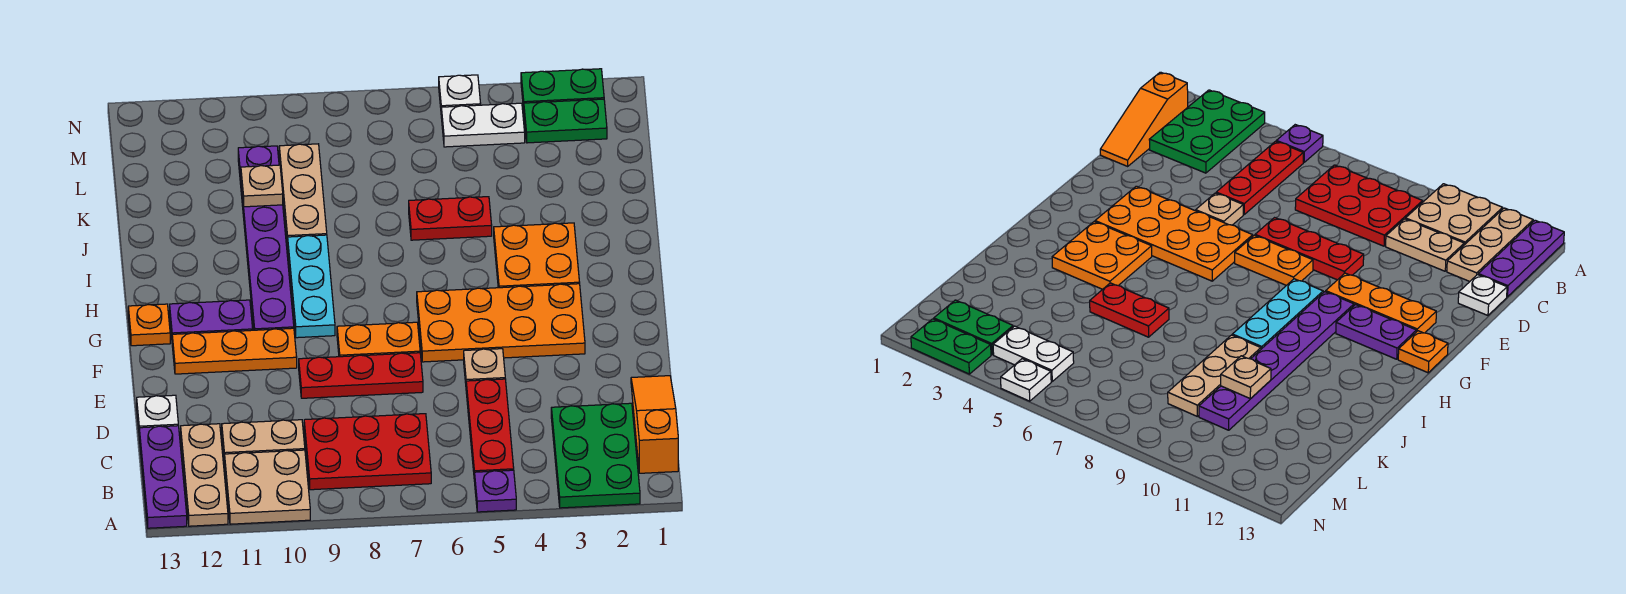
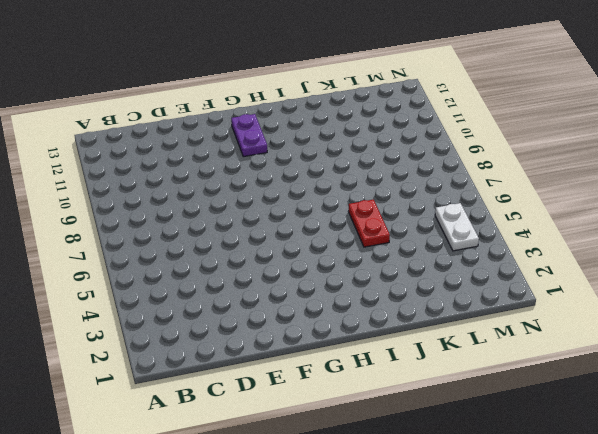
none -> green plate A2:C3 level 1
none -> purple plate A5 level 1
none -> tan plate A10:B11 level 1

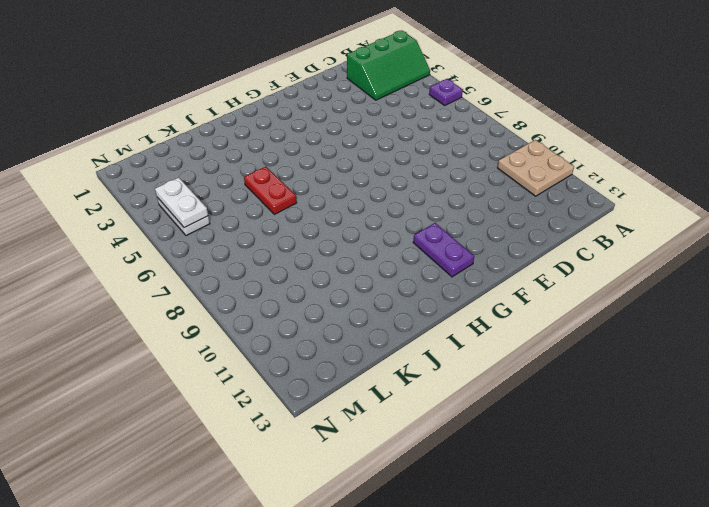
green slope A2:C3 level 1 top 2 -> green plate A2:C3 level 1
white plate M4:M5 level 2 -> none
none -> tan plate A12:C12 level 1
none -> purple plate A13:C13 level 1
none -> orange slope B1:D1 level 1 top B

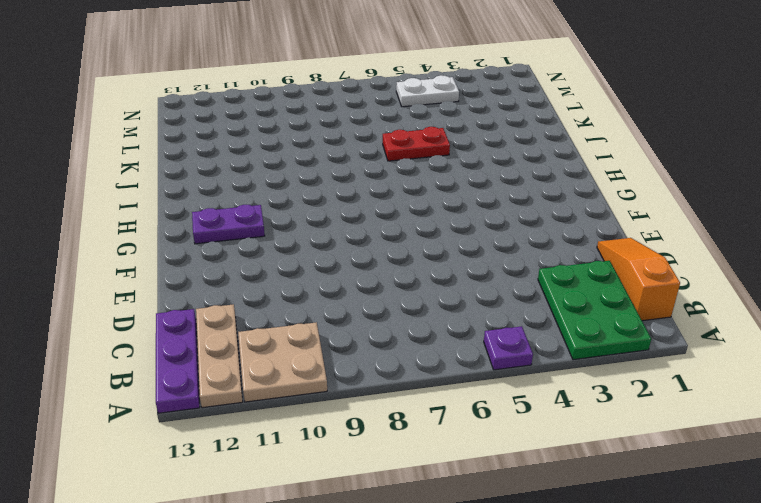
none -> red plate B5:D5 level 1
none -> red plate B7:C9 level 1
none -> tan plate C10:C11 level 1

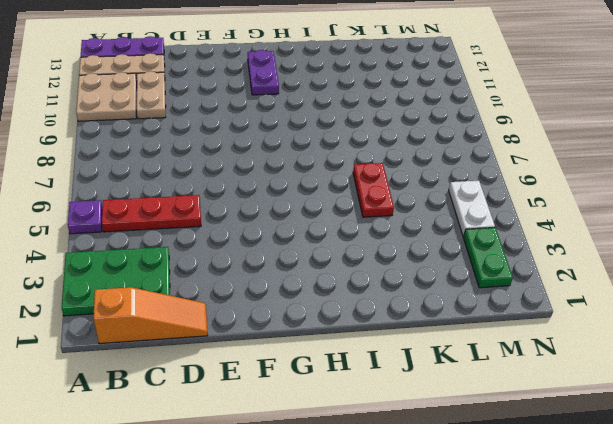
none -> red plate B7:C9 level 1
none -> white plate D13 level 1
none -> tan plate E5 level 1

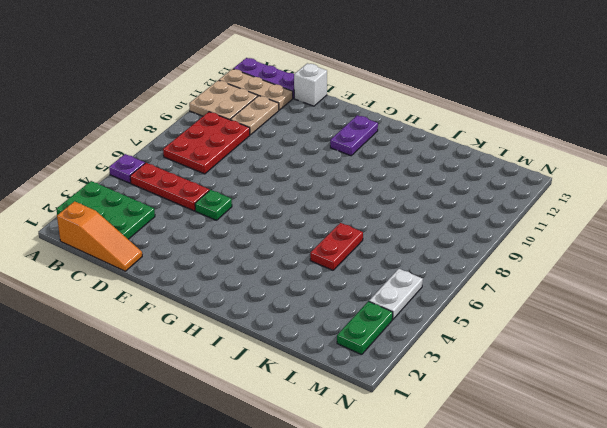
white brick D13 level 1 -> white plate D13 level 1
green plate E5 level 1 -> tan plate E5 level 1
none -> red plate E7:E9 level 1
none -> orange plate F3:G6 level 1
none -> orange plate F7:F8 level 1

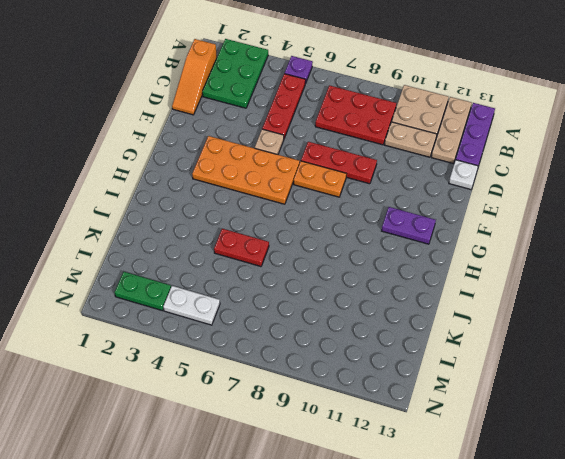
none -> orange plate F10:F12 level 1
none -> cyan plate G9:I9 level 1
none -> purple plate G10:L10 level 1

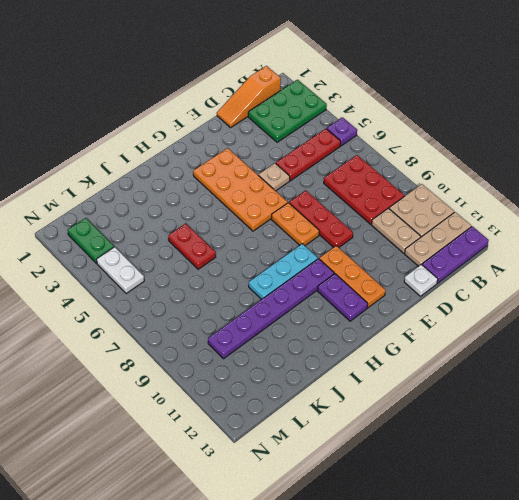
none -> orange plate G13 level 1
none -> orange plate H3:I4 level 1
none -> tan plate J9:L9 level 1

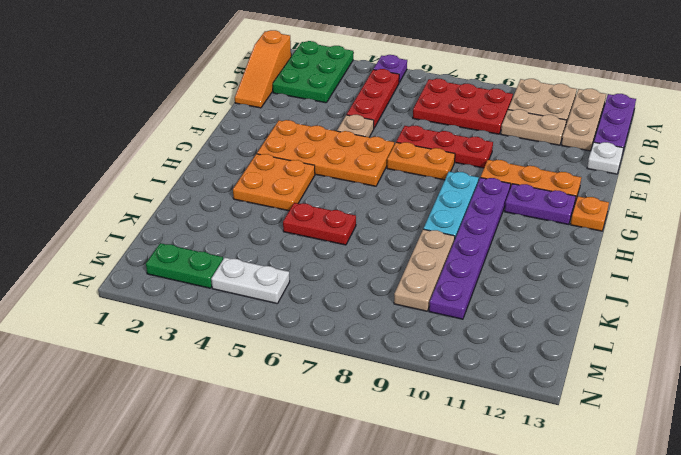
none -> green plate N2:N3 level 1
none -> white plate N5 level 1
none -> tan plate K10 level 2

